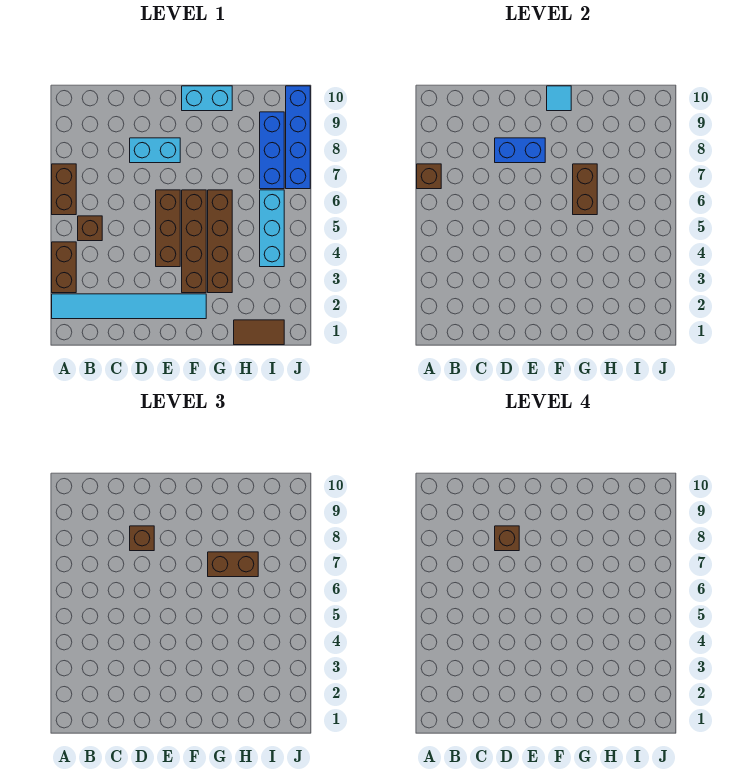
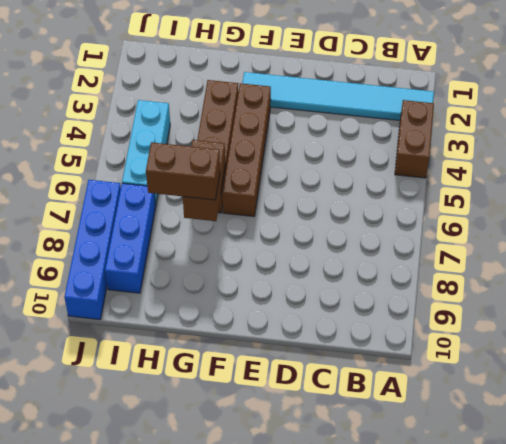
none -> brown brick A6:A7 level 1
none -> brown brick B5 level 1
none -> cyan brick D8:E8 level 1

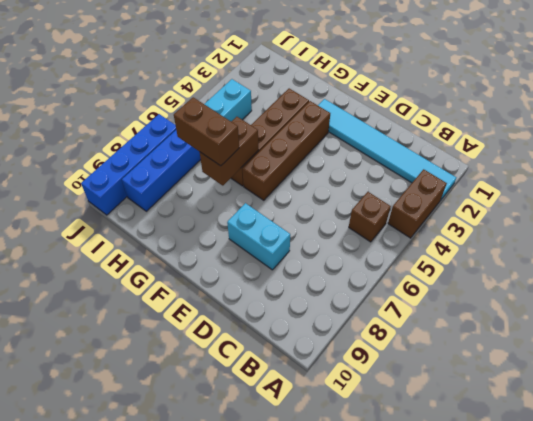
none -> brown brick A6:A7 level 1
none -> brown brick E4:E6 level 1
none -> cyan brick F10:G10 level 1

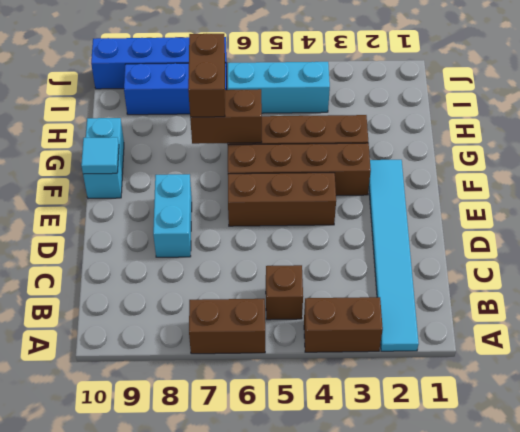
none -> brown tile H1:I1 level 1
none -> brown brick A7 level 2
none -> blue brick D8:E8 level 2

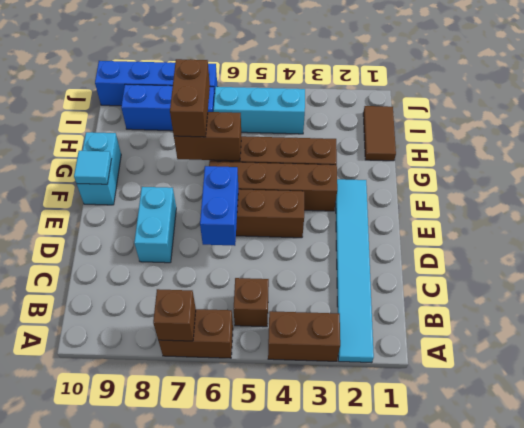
blue brick D6:E6 level 2 -> blue brick D8:E8 level 2
none -> brown brick D8 level 3
none -> brown brick D8 level 4

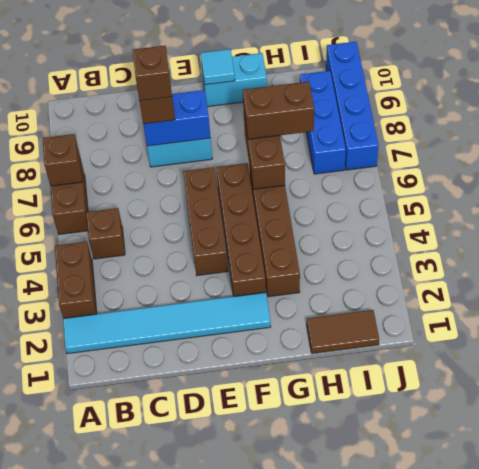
none -> cyan brick I4:I6 level 1

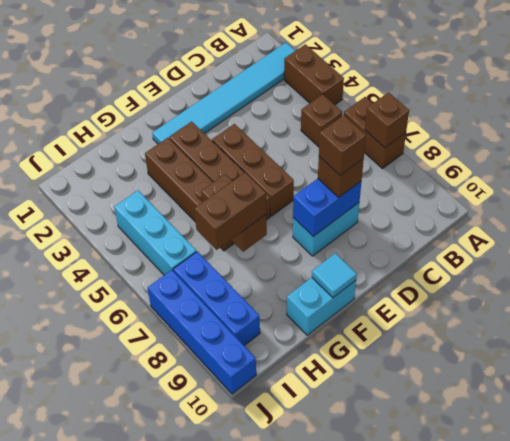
none -> brown tile H1:I1 level 1

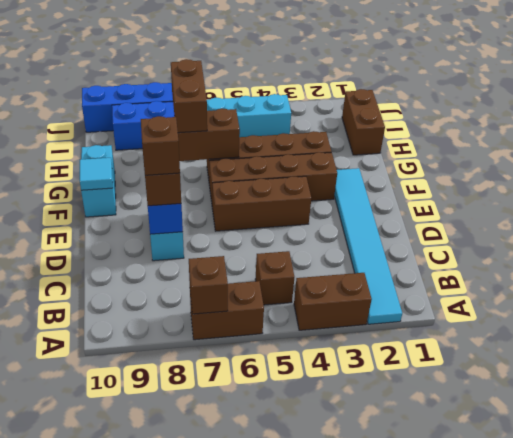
brown brick H1:I1 level 1 -> brown tile H1:I1 level 1

